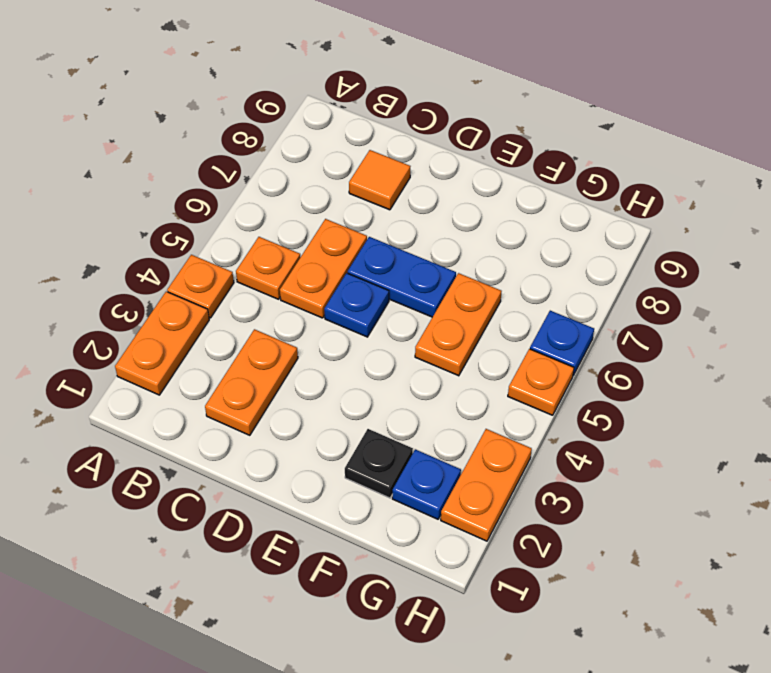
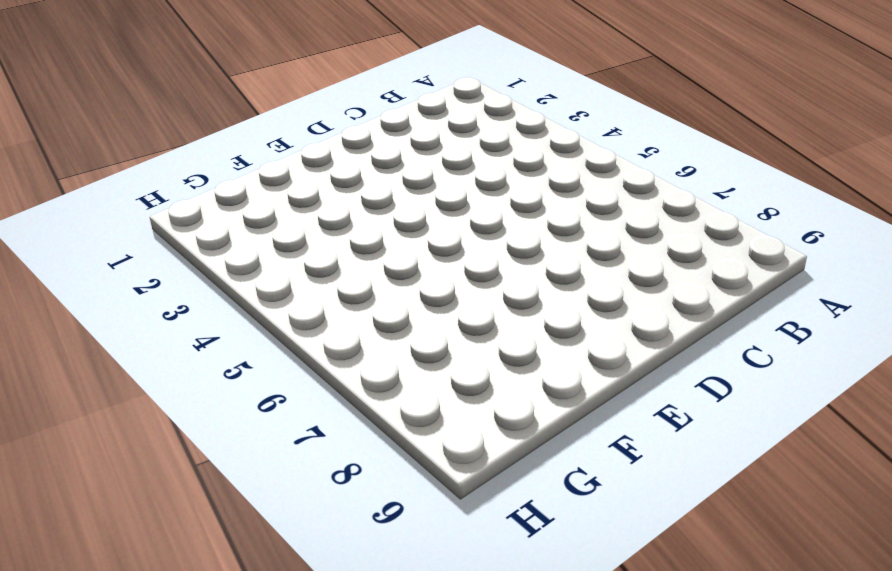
none -> orange plate A2:A3 level 1
none -> orange plate A4 level 1
none -> orange plate B5 level 1

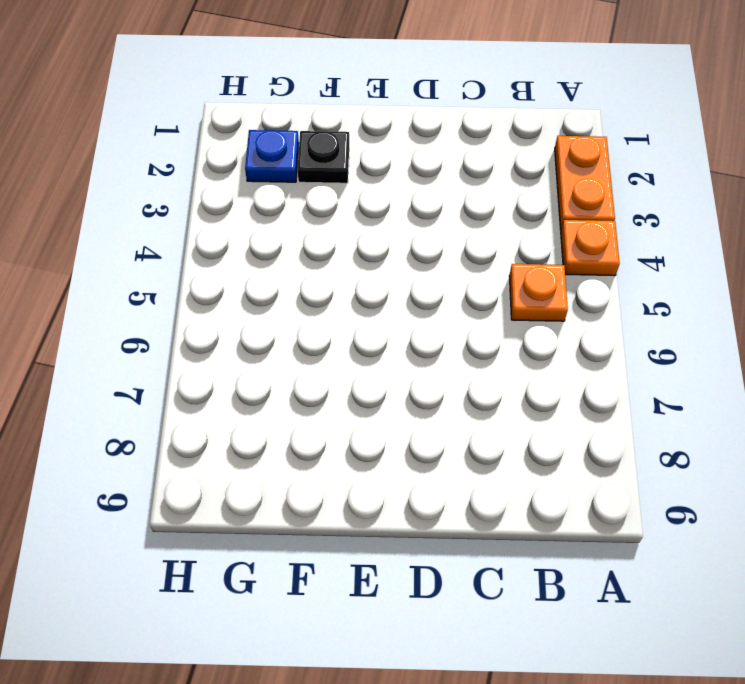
none -> orange plate C2:C3 level 1
none -> orange plate C5:C6 level 1
none -> orange tile C8 level 1

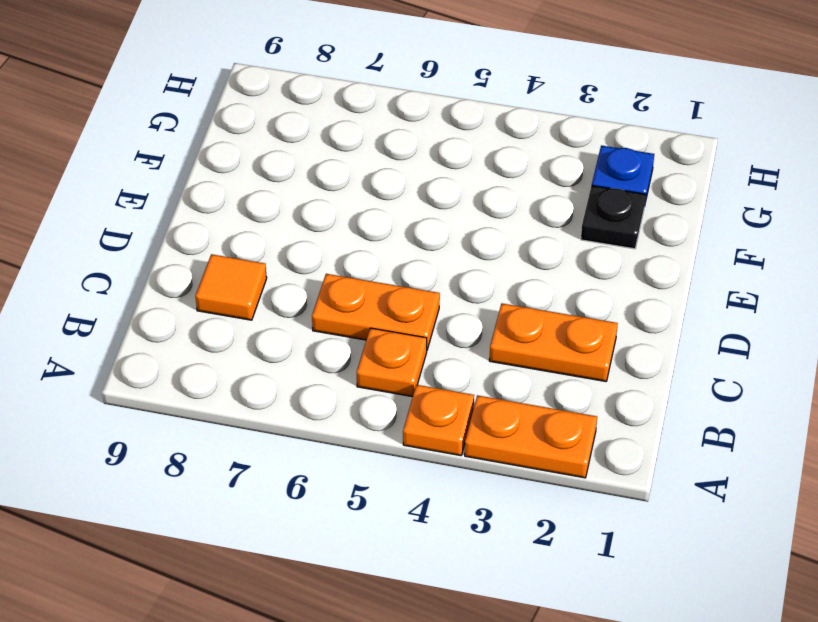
none -> blue plate D5 level 1
none -> blue plate D6:E6 level 1
none -> orange plate F5:F6 level 1

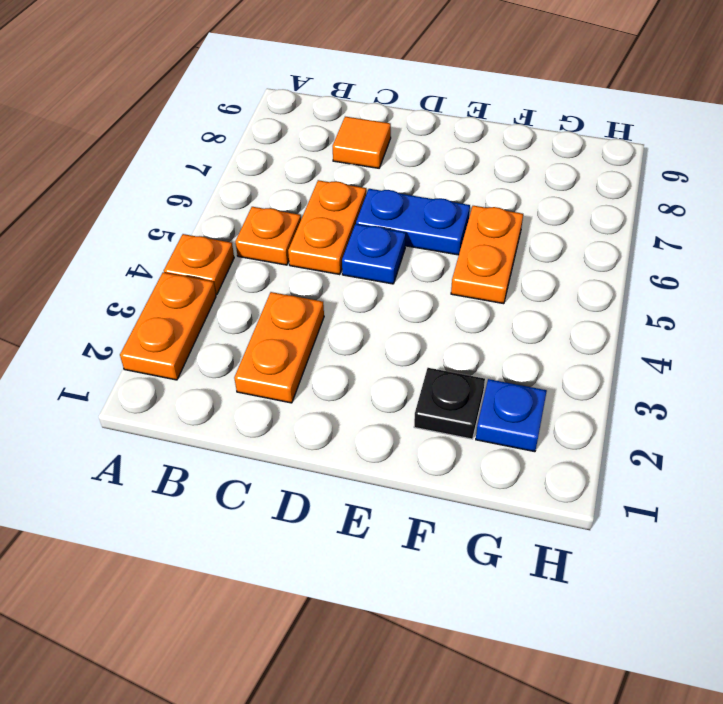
none -> orange plate H2:H3 level 1
none -> orange plate H5 level 1
none -> blue plate H6 level 1

